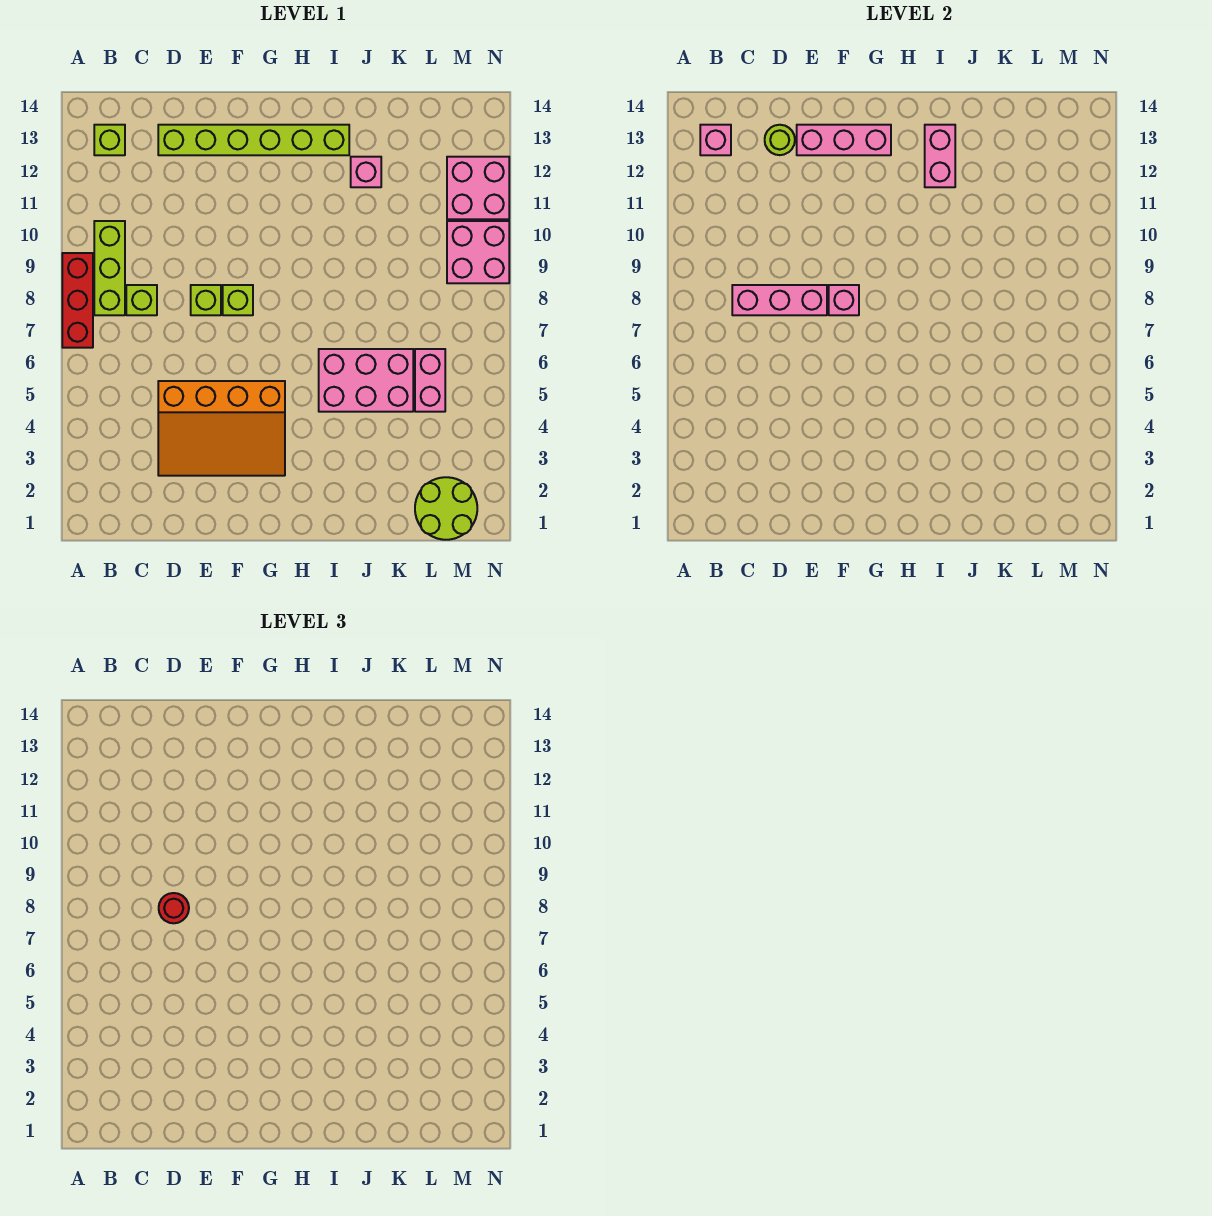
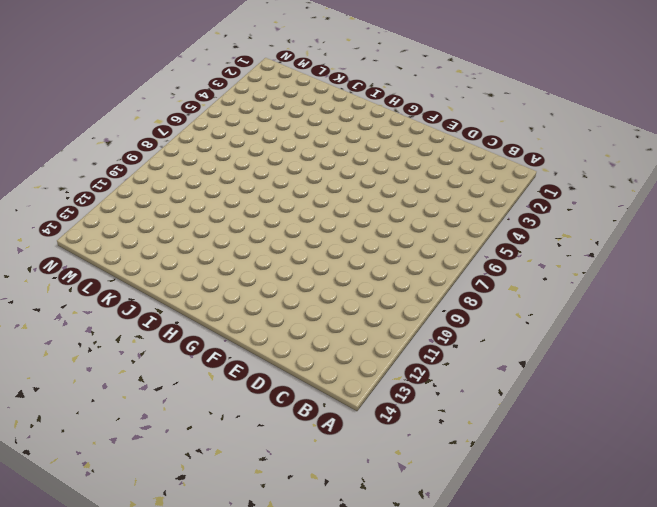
none -> red brick A7:A9 level 1
none -> lime brick B8:B10 level 1
none -> lime brick B13 level 1

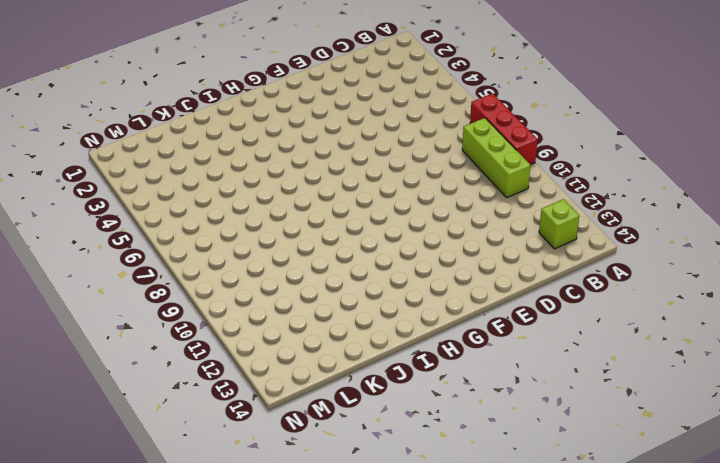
none -> lime brick C8 level 1
none -> orange slope D3:G5 level 1 top 5
none -> lime brick D13:I13 level 1

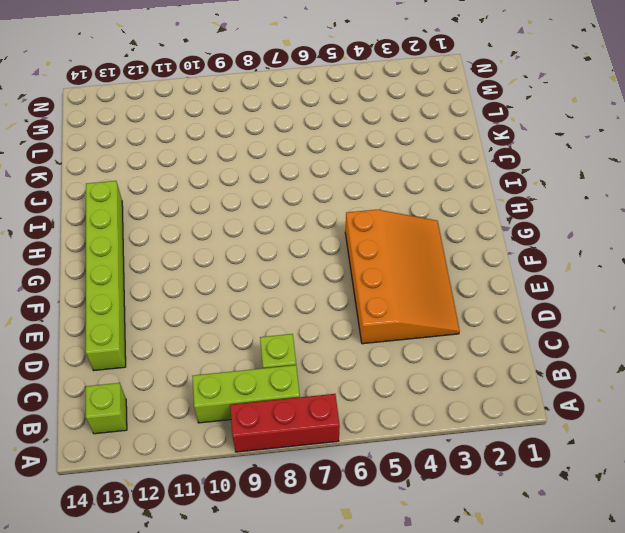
none -> lime brick E8 level 1
none -> lime brick F8 level 1
none -> pink brick I5:K6 level 1

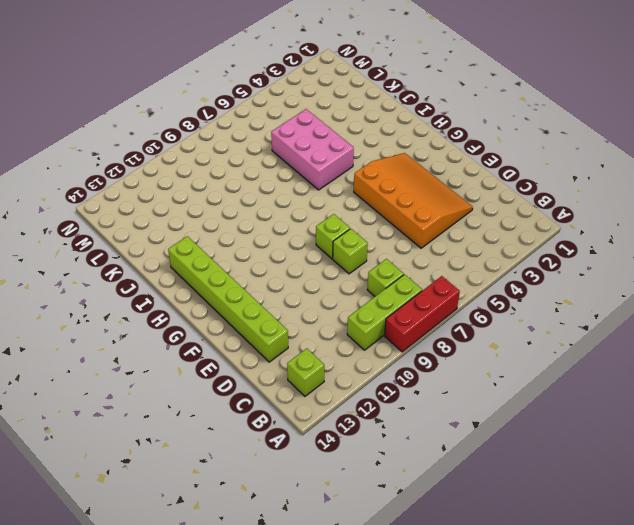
none -> pink brick J12 level 1
none -> lime round brick L1:M2 level 1
none -> pink brick L5:L6 level 1

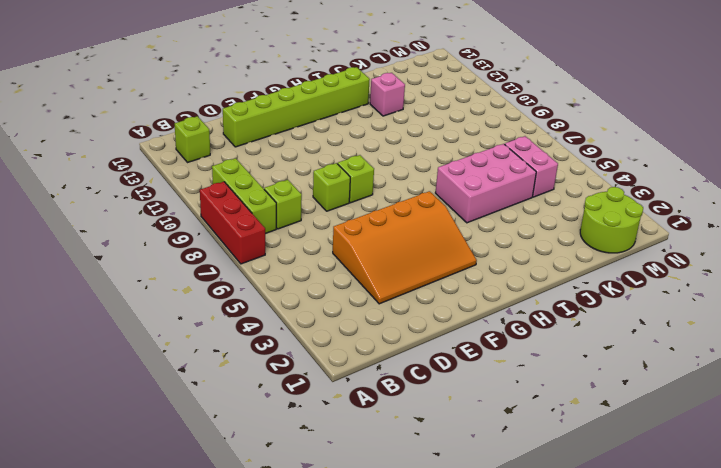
none -> pink brick M9:N10 level 1
none -> pink brick M11:N12 level 1
none -> pink brick B13 level 2

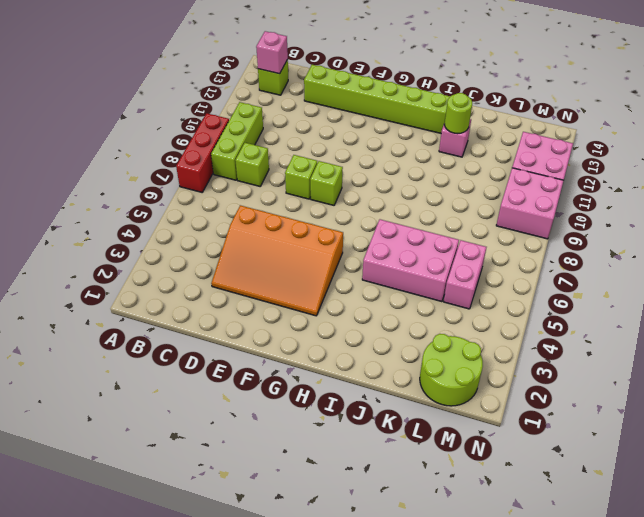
lime round brick J12 level 2 -> lime round brick D13 level 2
none -> pink brick C8:E8 level 2
none -> pink brick E13:G13 level 2
none -> pink brick F8 level 2

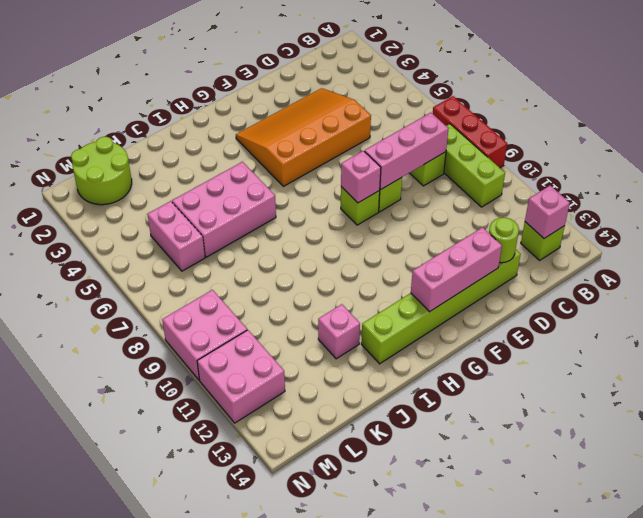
none -> pink brick I12:I13 level 2
none -> red round brick D8 level 3

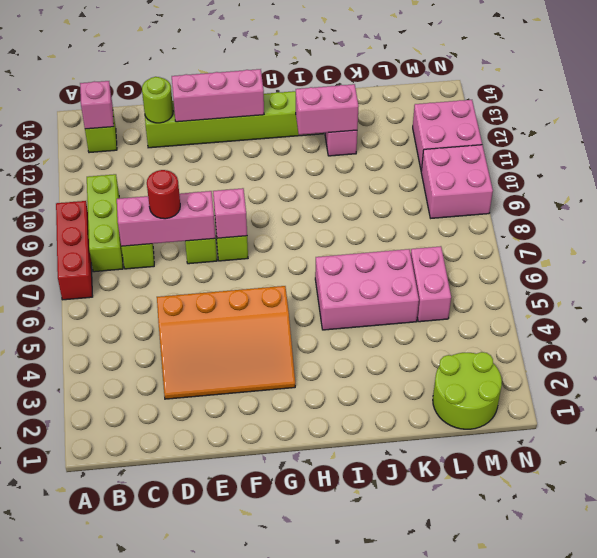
pink brick I12:J12 level 2 -> pink brick I12:I13 level 2

